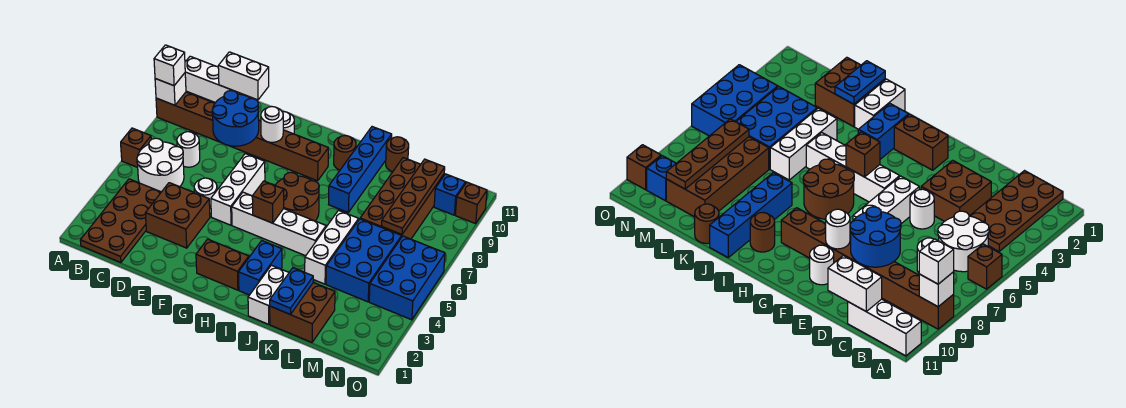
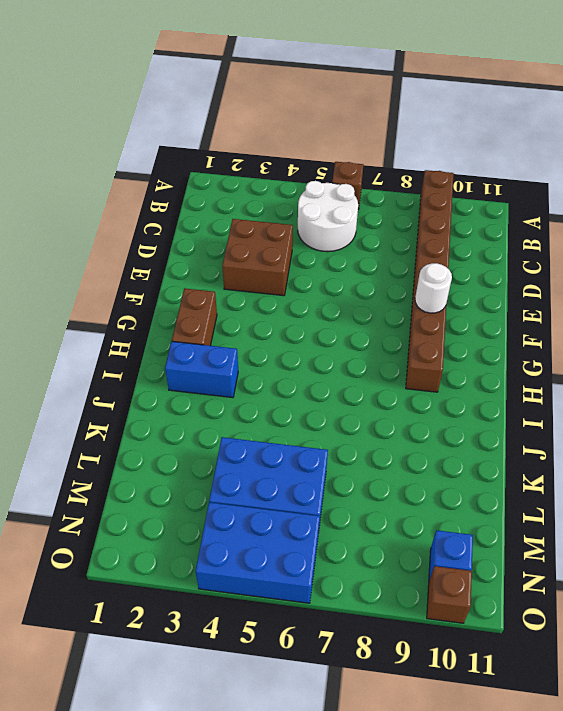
none -> white brick A11:C11 level 1
none -> brown plate B1:C4 level 1
none -> white round brick C7 level 1
none -> white round brick E5 level 1

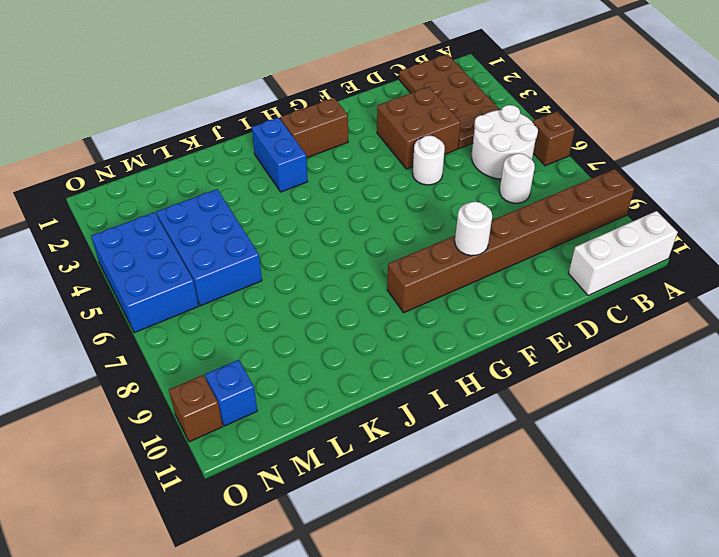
none -> white brick F5:F7 level 1
none -> white round brick F10 level 1
none -> white brick G5:J5 level 1
none -> brown round brick H6:I7 level 1

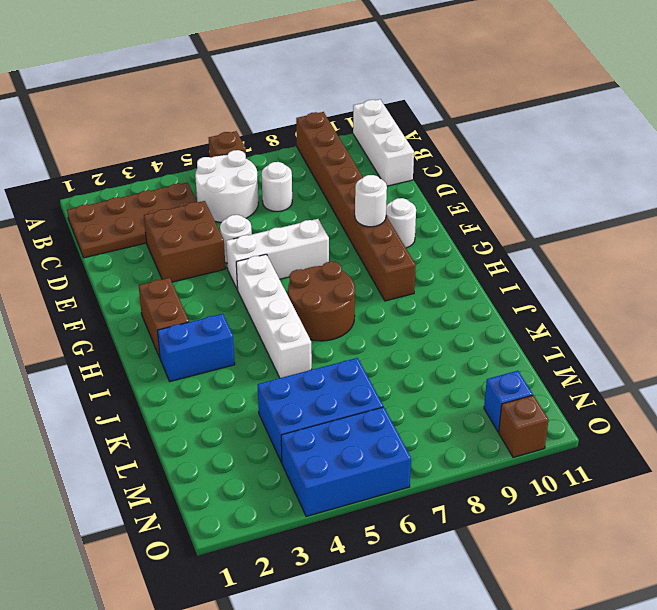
none -> brown round brick I10 level 1
none -> white brick J1:J2 level 1
none -> blue brick J8:J11 level 1
none -> brown brick K1:L2 level 1

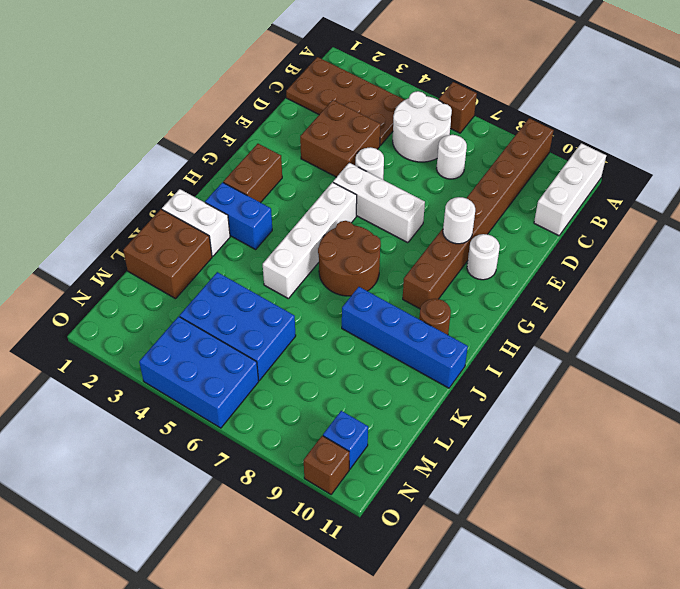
none -> white brick K4:K6 level 1
none -> brown round brick K11 level 1
none -> brown brick L7:M10 level 1
none -> white brick A9 level 2

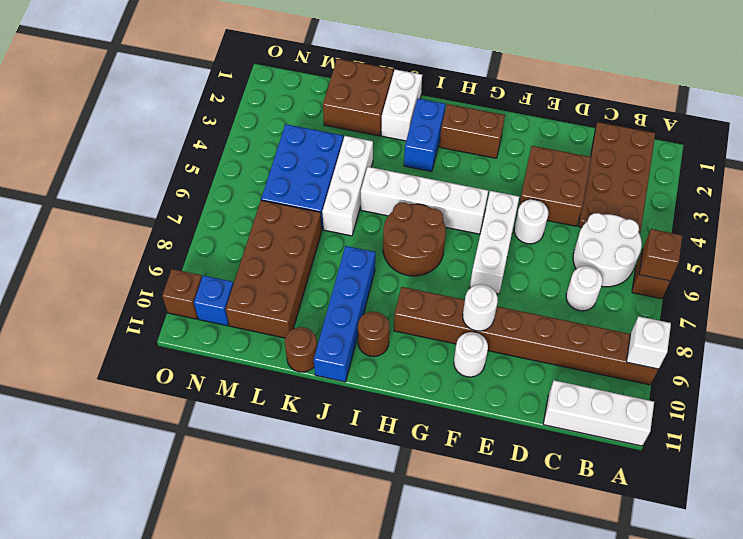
brown brick A6 level 2 -> brown brick H5 level 2
none -> blue brick N4:O6 level 1
none -> white brick C11:D11 level 2
none -> blue round brick D8:E9 level 2
none -> blue plate K1:K2 level 2

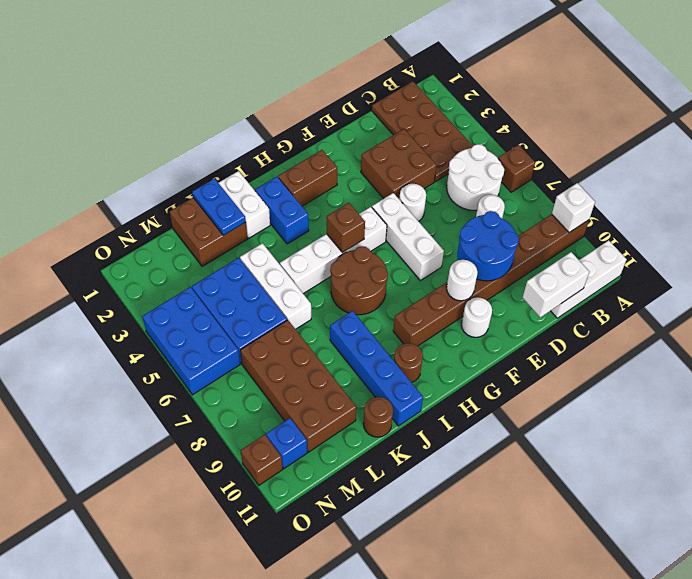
none -> brown plate M7:M10 level 2
none -> white brick A9 level 3

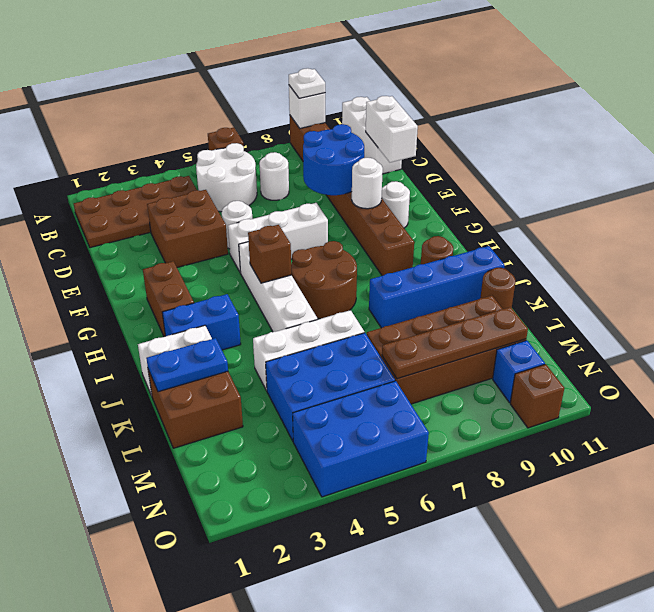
white plate A9 level 3 -> white brick A9 level 3

